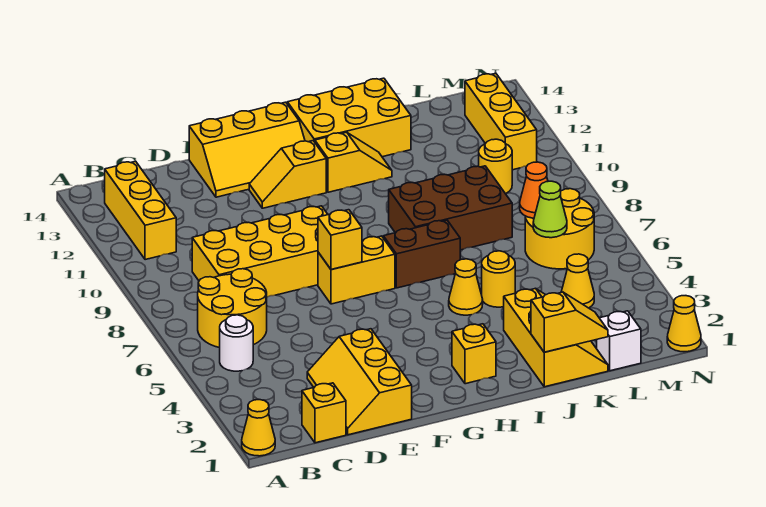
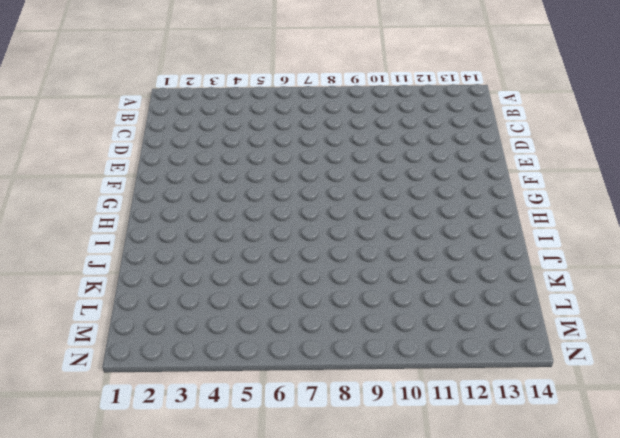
none -> yellow cone A1 level 1
none -> white round brick B5 level 1
none -> yellow round brick B6:C7 level 1

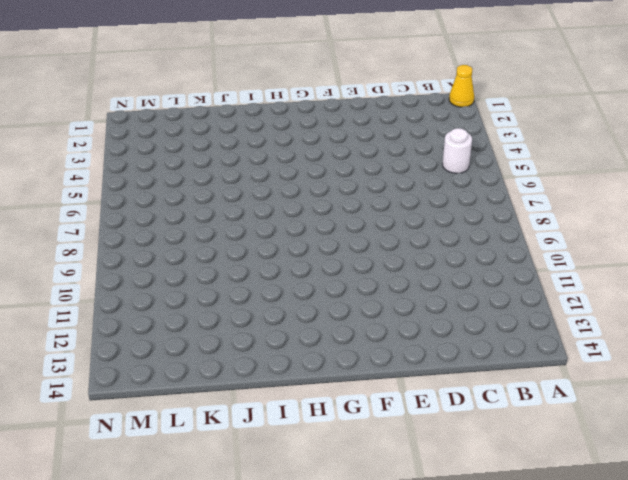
none -> yellow round brick B6:C7 level 1
none -> yellow brick B11:B13 level 1
none -> yellow brick C1 level 1

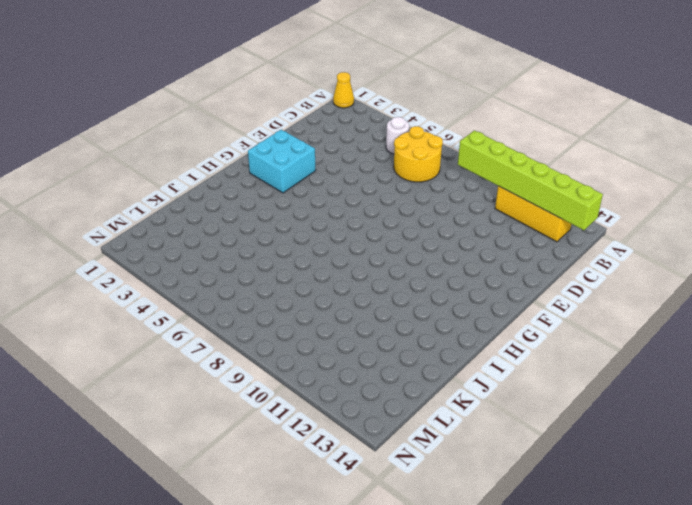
lime brick B9:B14 level 2 -> none
cyan brick F2:G3 level 1 -> none
none -> yellow brick C1 level 1
none -> yellow brick C8:F9 level 1
none -> yellow slope D1:E3 level 1 top E

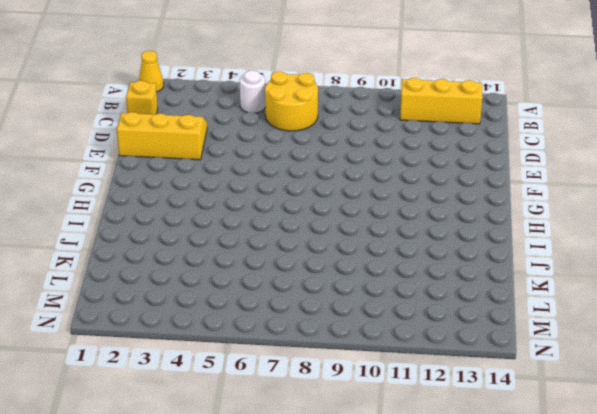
none -> yellow brick C8:F9 level 1
none -> yellow slope E13:G14 level 1 top 14
none -> yellow brick F7:G7 level 1

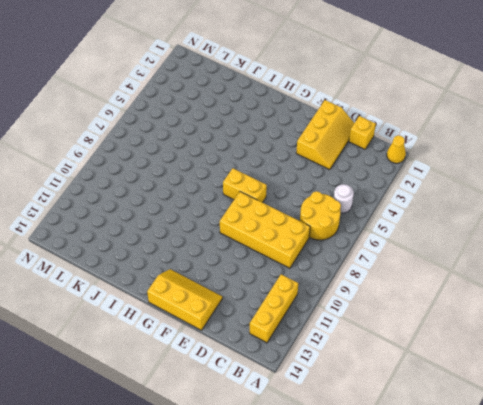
none -> yellow slope F12:G12 level 1 top G
none -> yellow brick H2 level 1
none -> brown brick H7:I7 level 1

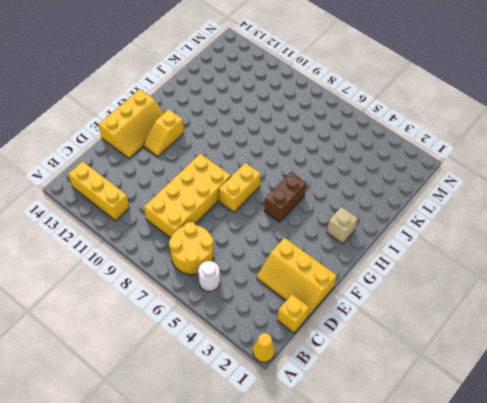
brown brick G5:H5 level 1 -> brown brick H7:I7 level 1
tan brick H2 level 1 -> yellow brick H2 level 1
none -> yellow slope H12:I12 level 1 top H
none -> yellow brick H13:J14 level 1
none -> yellow cone I5 level 1

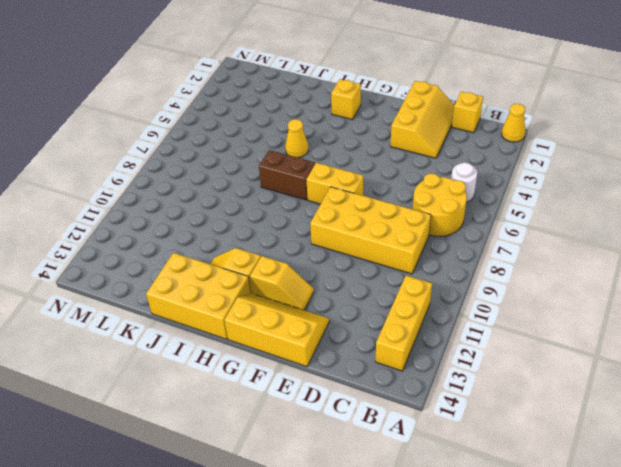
none -> brown brick I8:K9 level 1
none -> yellow slope J1:K3 level 1 top J
none -> yellow round brick J5 level 1

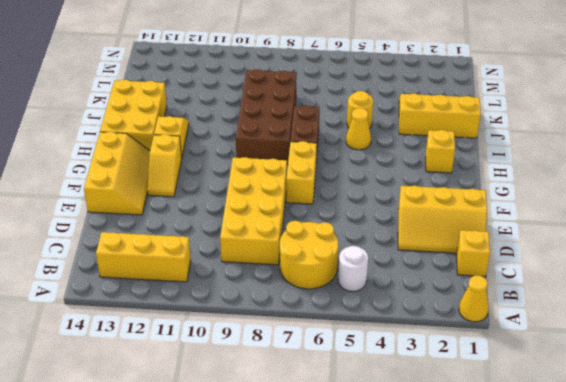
brown brick H8:K9 level 1 -> brown brick I8:K9 level 1
none -> white brick L1 level 1
none -> yellow cone L4 level 1
none -> yellow round brick L6:M7 level 1

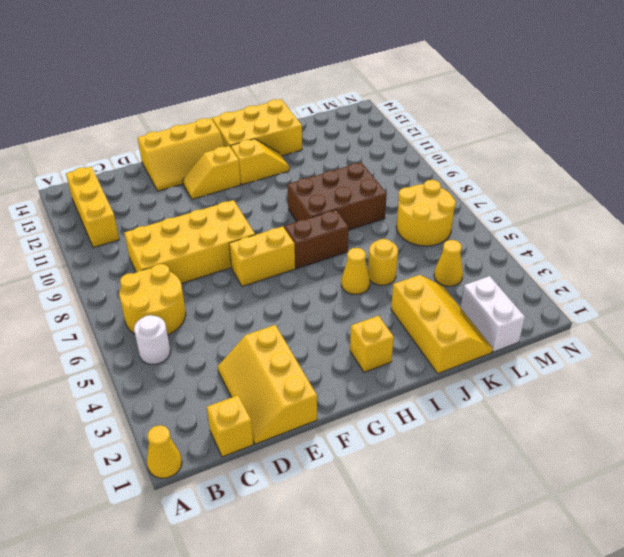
white brick L1:L2 level 1 -> white brick L1 level 1
none -> yellow round brick L10 level 1
none -> yellow brick M11:M13 level 1
none -> yellow cone N1 level 1

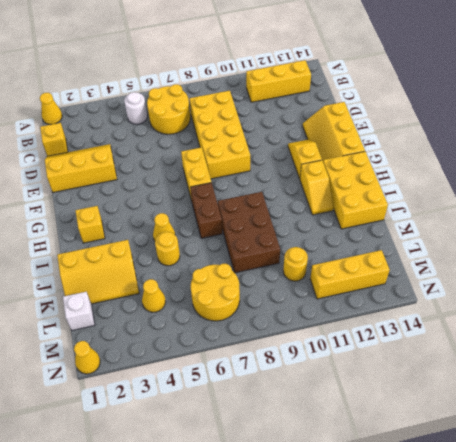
none -> yellow brick F7 level 2
none -> yellow slope J1:K1 level 2 top J
none -> lime cone L6 level 2

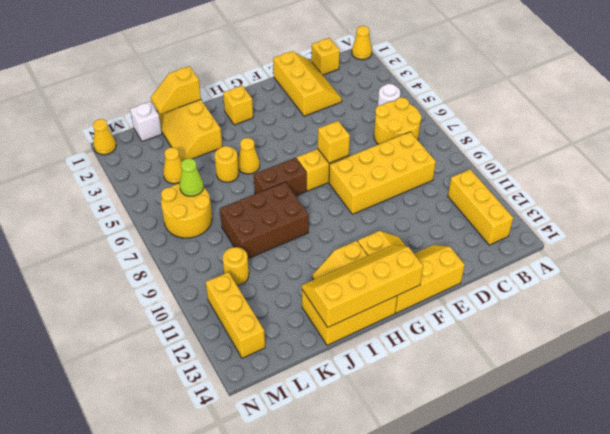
yellow slope G13:J14 level 2 top 14 -> none
none -> orange cone L7 level 2

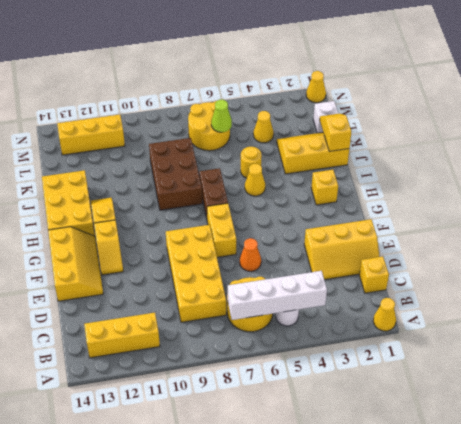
white brick B4:B7 level 2 -> none
orange cone E6 level 1 -> orange cone L7 level 2
none -> yellow round brick L10 level 1
none -> yellow brick F7 level 2

